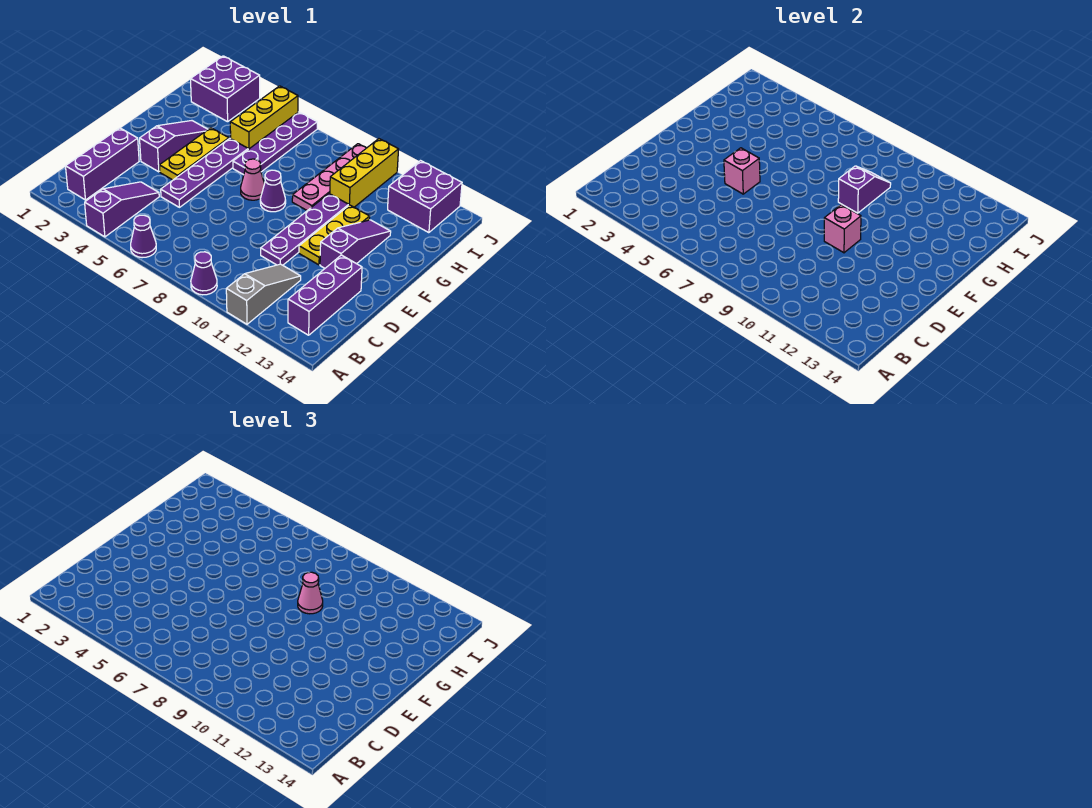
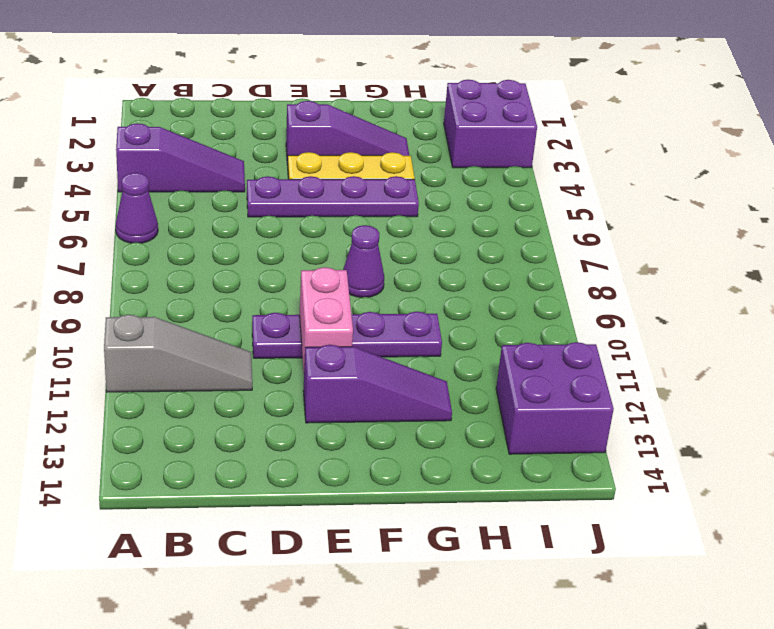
pink brick E10:E11 level 2 -> pink brick E10 level 2
none -> purple cone A9 level 1
none -> purple brick B2:D2 level 1
none -> purple brick B13:D13 level 1

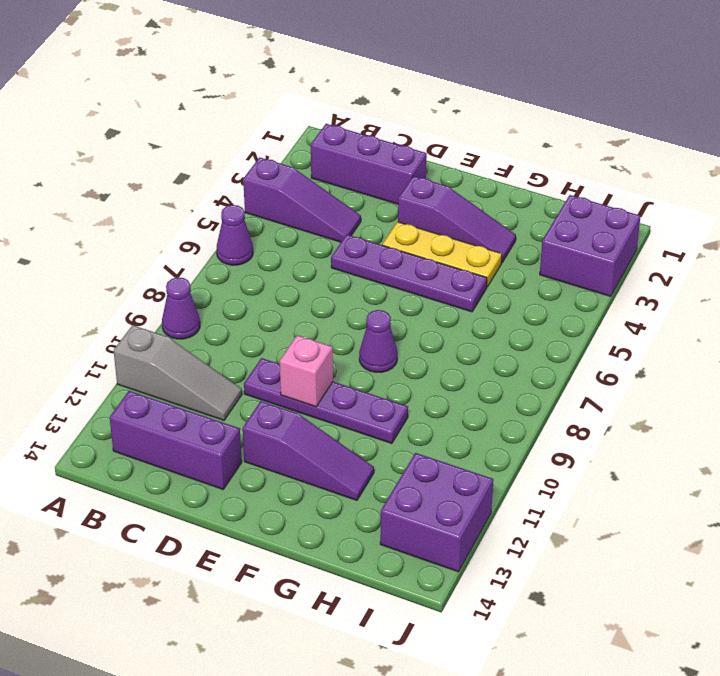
none -> yellow plate E11:G11 level 1
none -> pink cone F7 level 1
none -> purple plate G6:J6 level 1

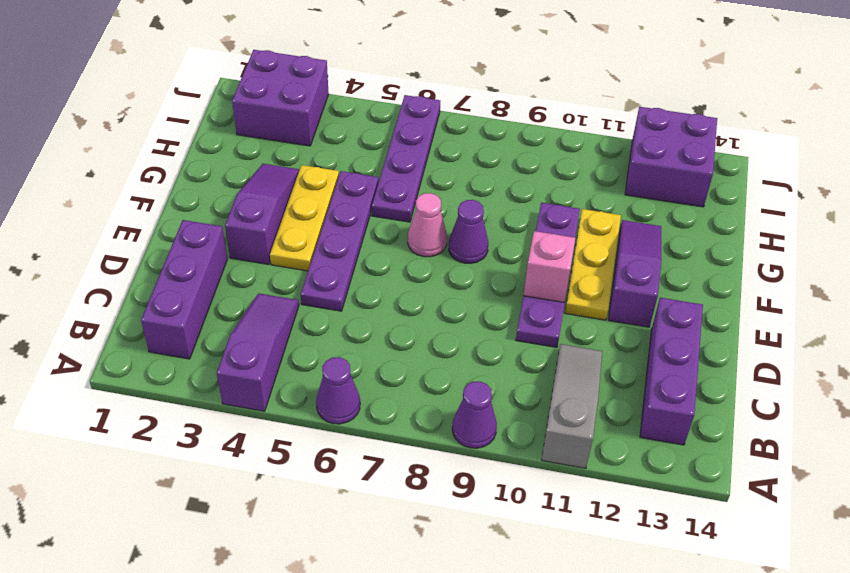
none -> pink plate G9:J9 level 1
none -> yellow brick H5:J5 level 1
none -> yellow brick H10:J10 level 1

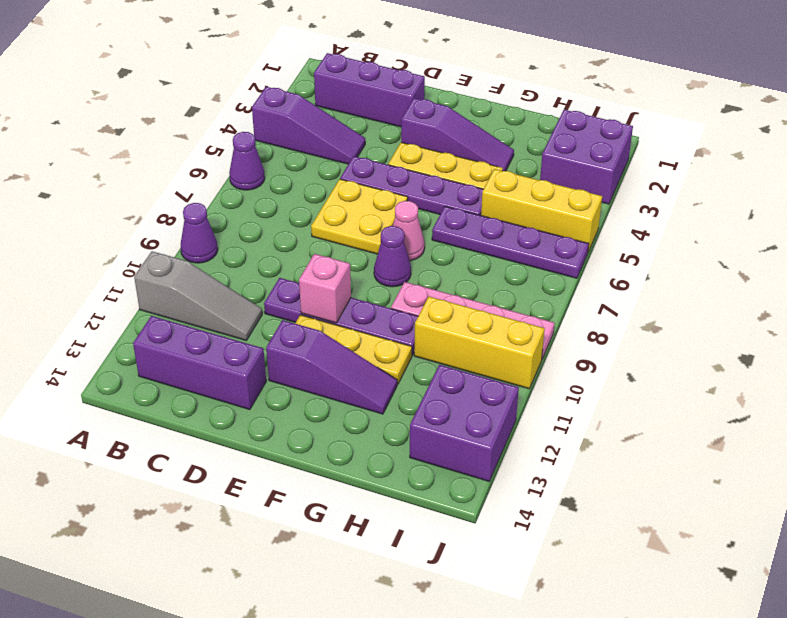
yellow plate D6:E7 level 1 -> none
none -> pink brick E5 level 2
none -> purple slope G9:H9 level 2 top G
none -> pink cone G9 level 3

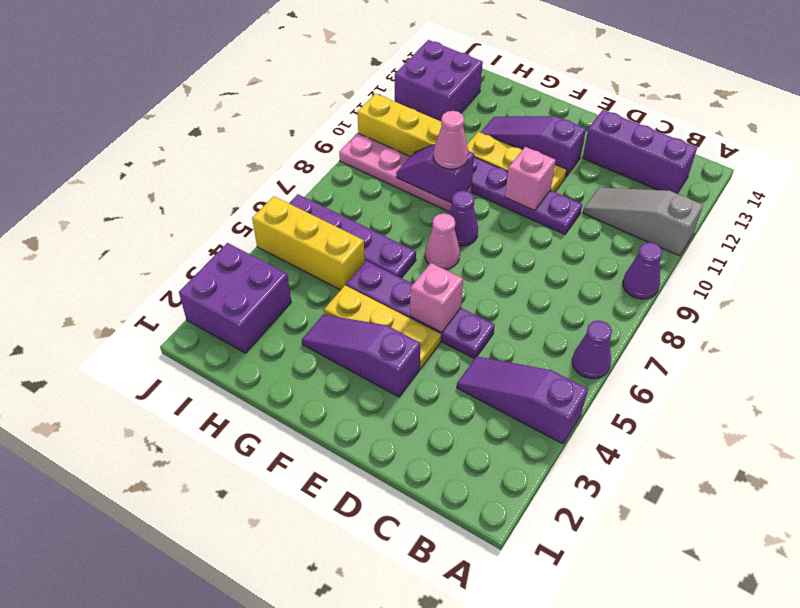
none -> purple brick B2:D2 level 1

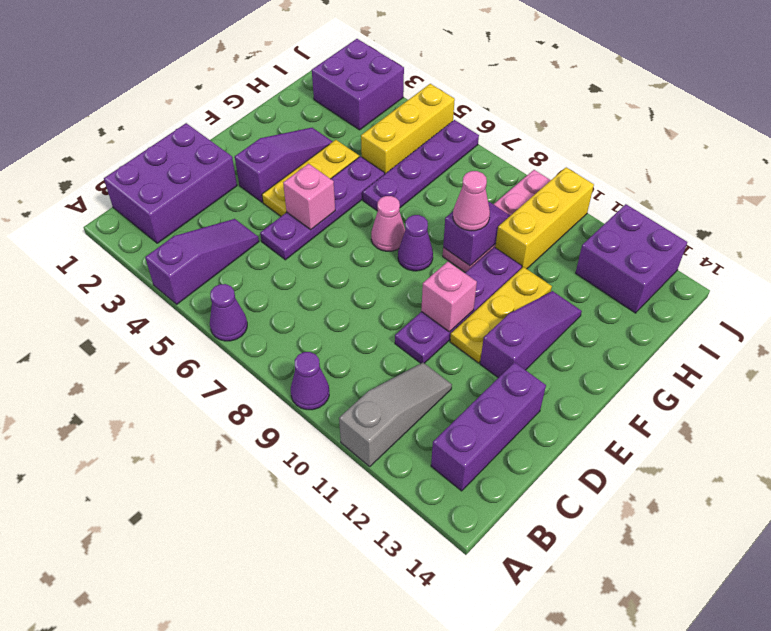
purple brick B1:D2 level 1 -> purple brick B2:D2 level 1

